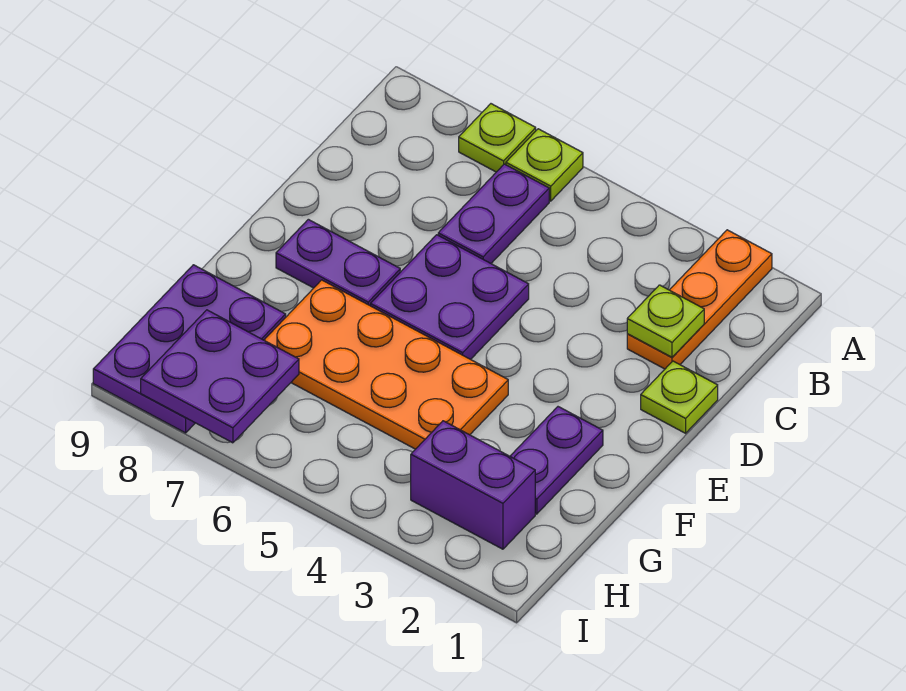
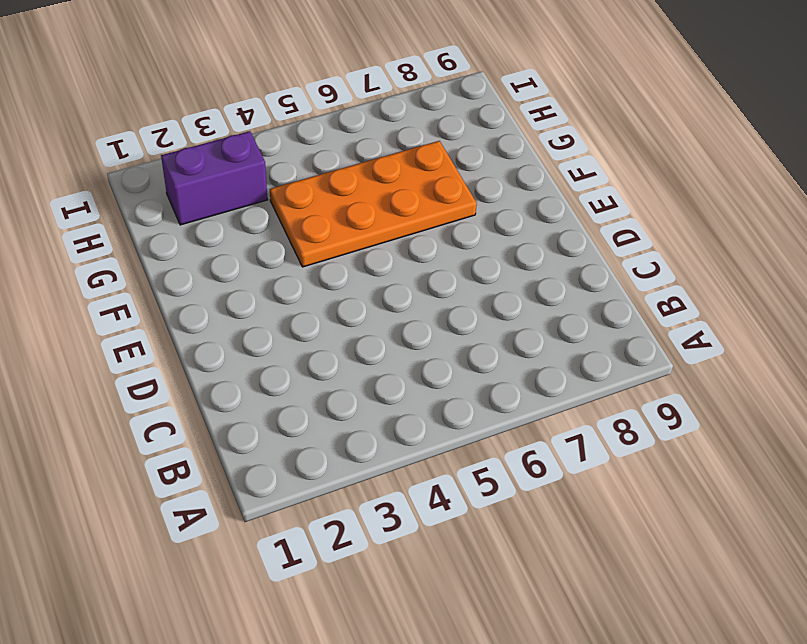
none -> orange plate A2:C2 level 1
none -> lime plate A6 level 1
none -> lime plate A7 level 1

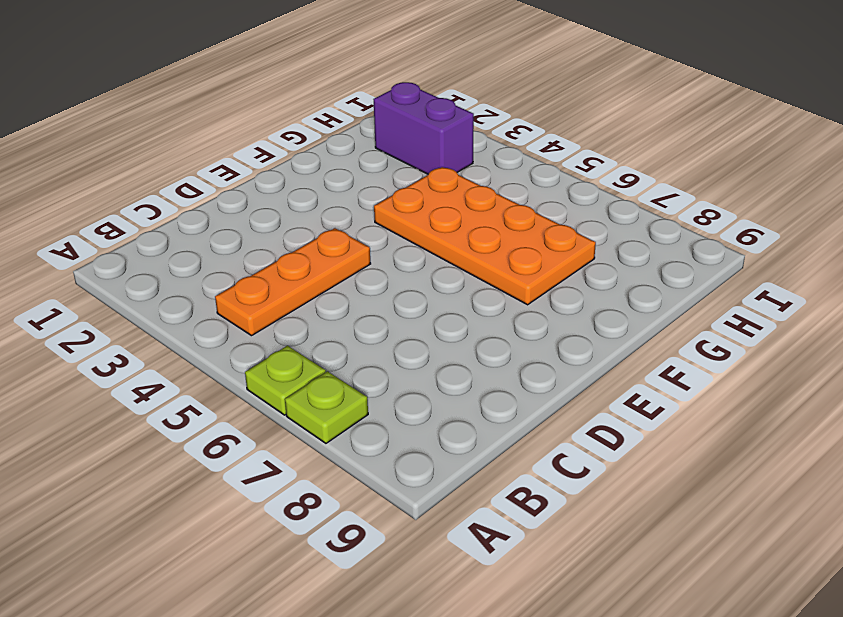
orange plate B4:D4 level 1 -> orange plate A2:C2 level 1
none -> purple plate B6:C6 level 1
none -> lime plate D1 level 1
none -> purple plate D5:E6 level 1

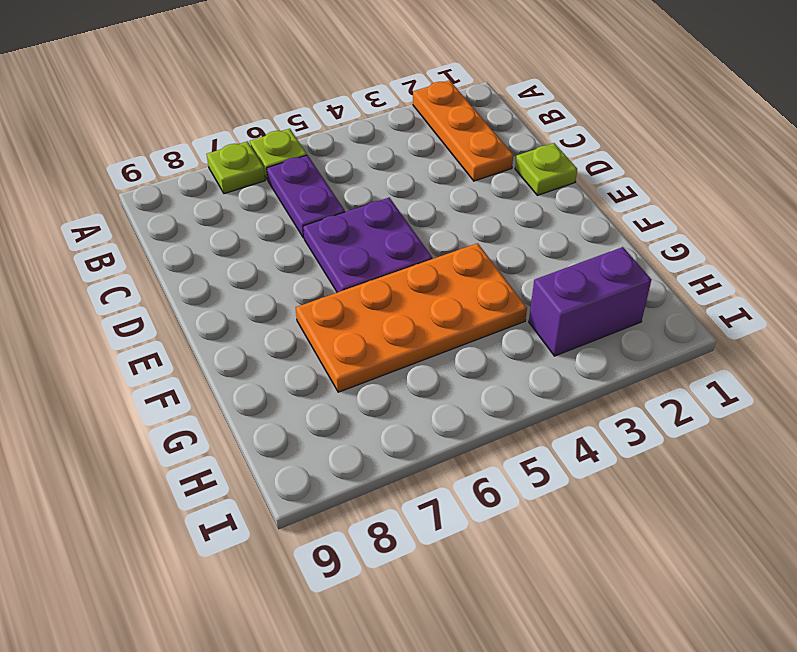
none -> purple plate E7:E8 level 1
none -> purple plate F2:G2 level 1
none -> purple plate G8:I9 level 1

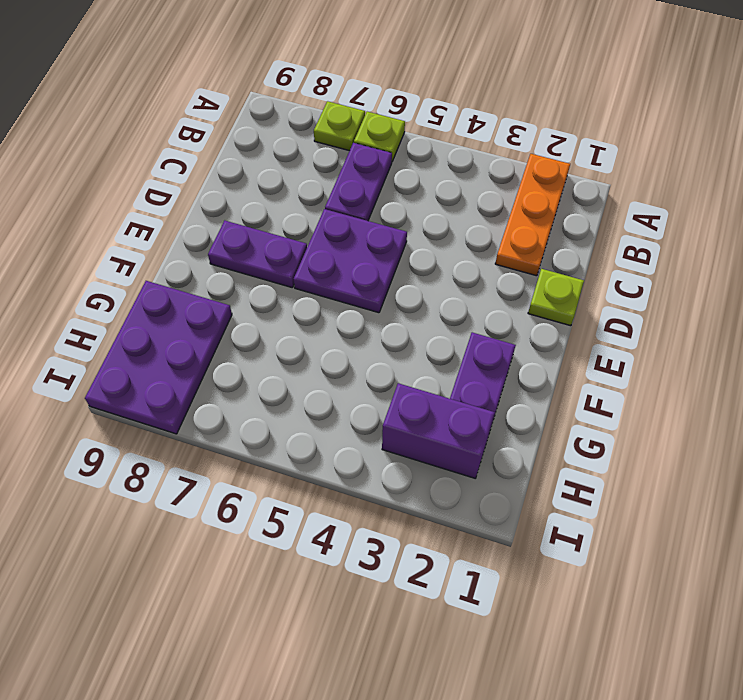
none -> orange plate F4:G7 level 1
none -> lime plate C2 level 2
none -> purple plate H7:I8 level 2

